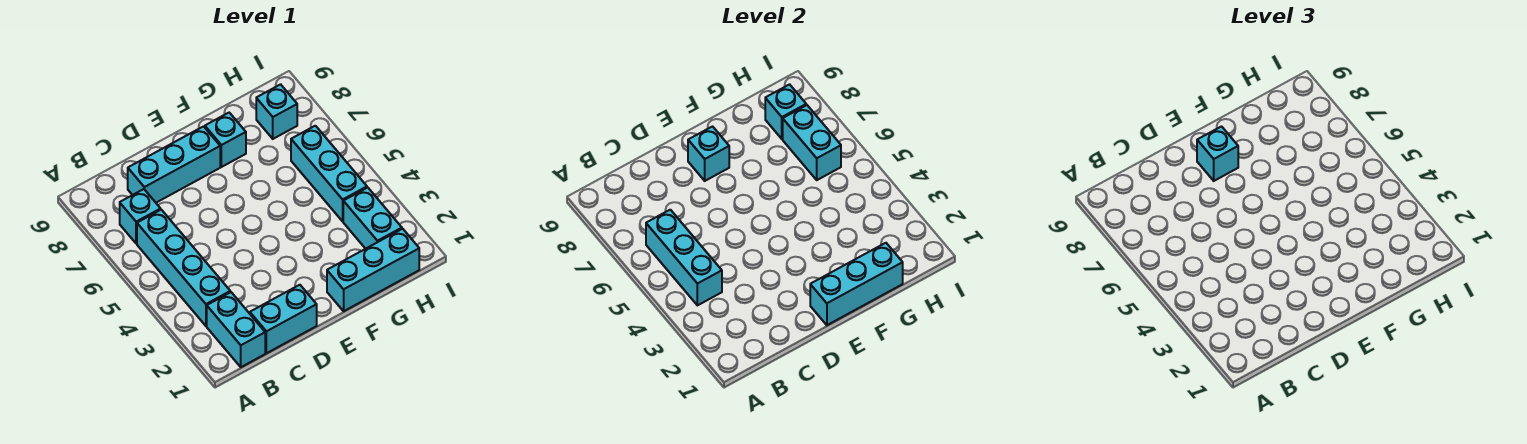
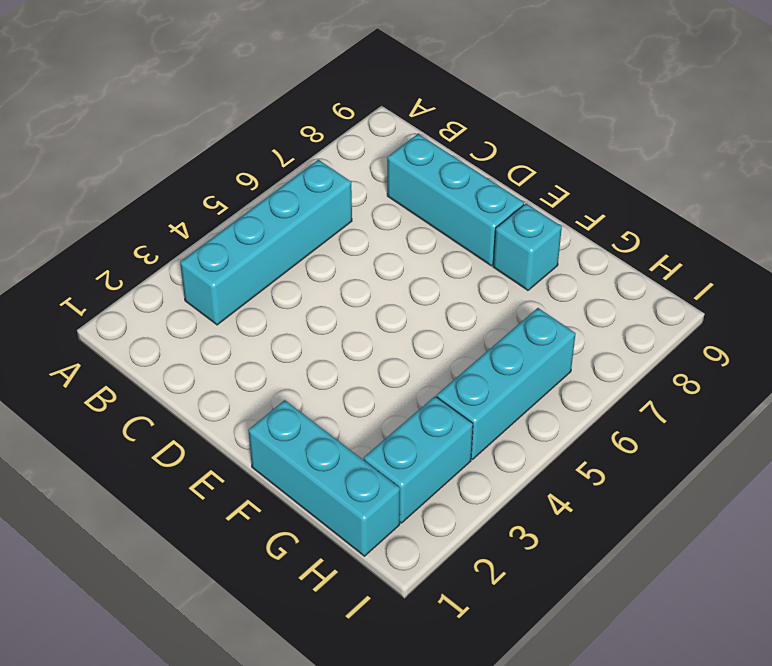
none -> cyan brick B1:B2 level 1
none -> cyan brick B7 level 1
none -> cyan brick C1:D1 level 1

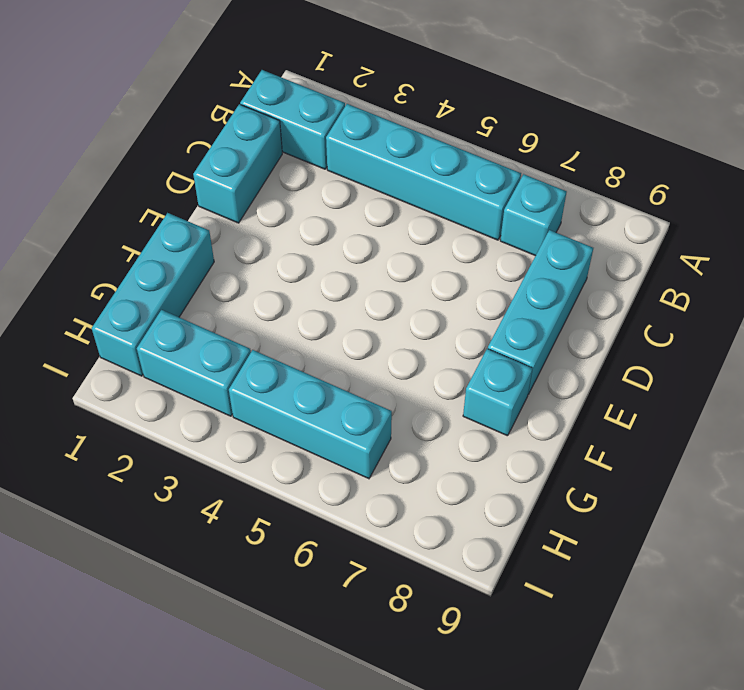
none -> cyan brick H8 level 1
none -> cyan brick B4:B6 level 2
none -> cyan brick E1:G1 level 2

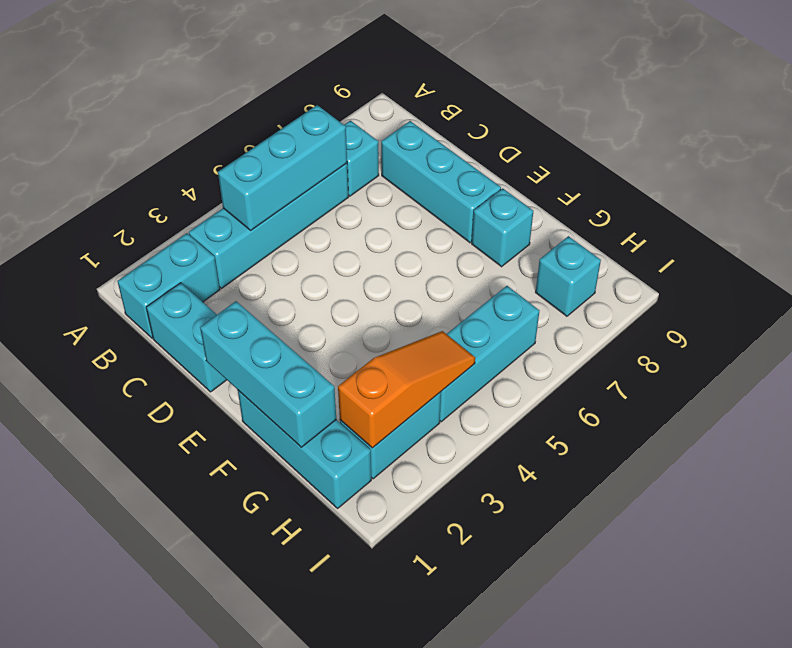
orange slope H2:H4 level 2 top 2 -> none
none -> cyan brick E8 level 2
none -> cyan brick H6:H7 level 2
none -> cyan brick H8 level 2

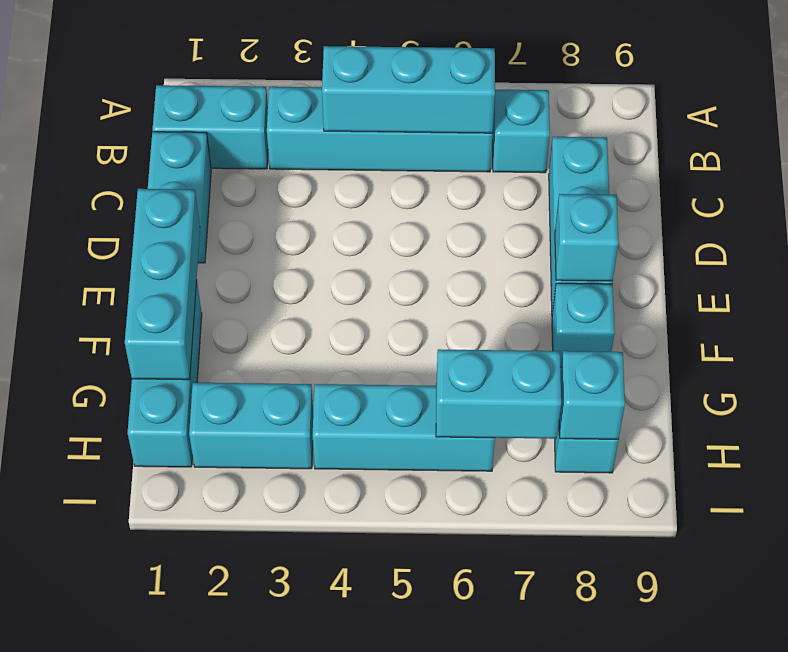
none -> cyan brick E8 level 3

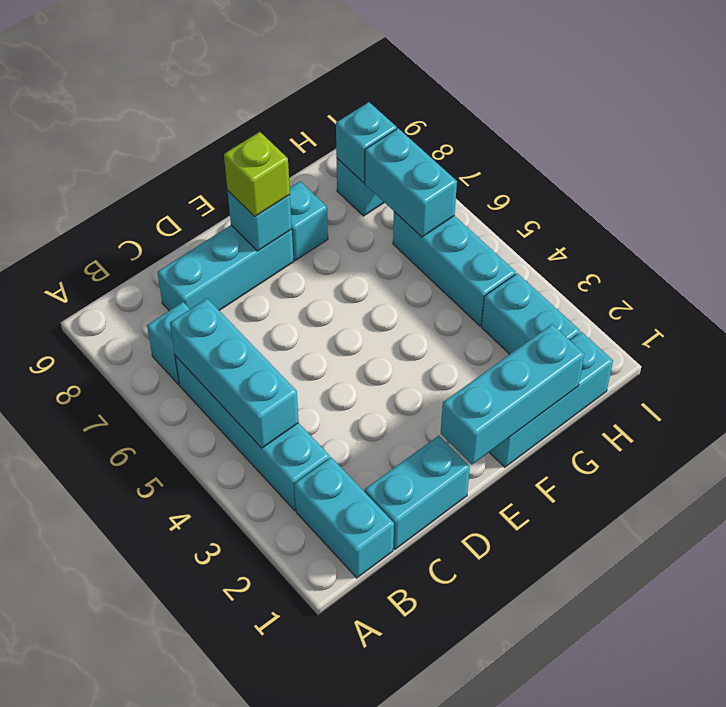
lime brick E8 level 3 -> cyan brick E8 level 3

